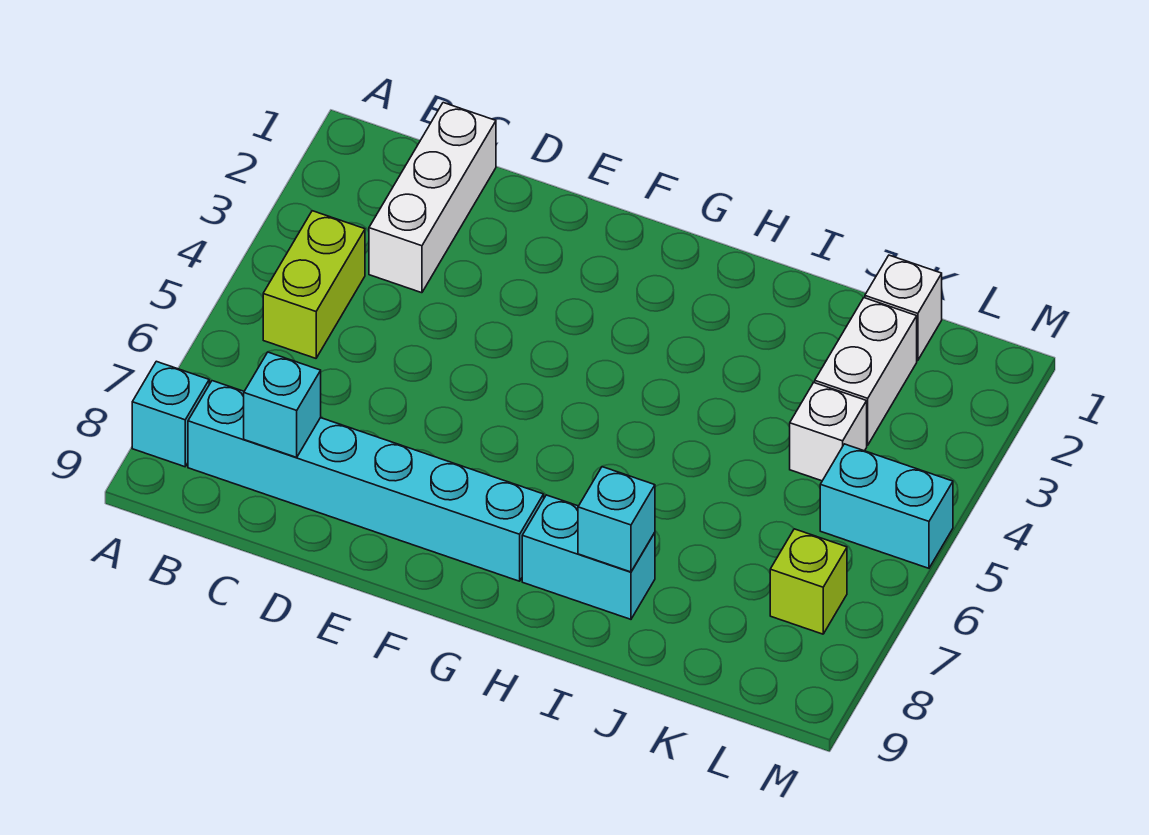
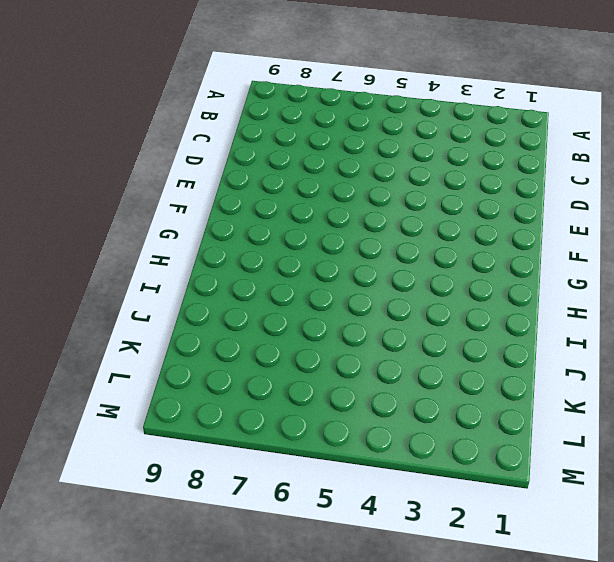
none -> cyan brick A8 level 1
none -> lime brick B4:B5 level 1
none -> cyan brick B8:G8 level 1

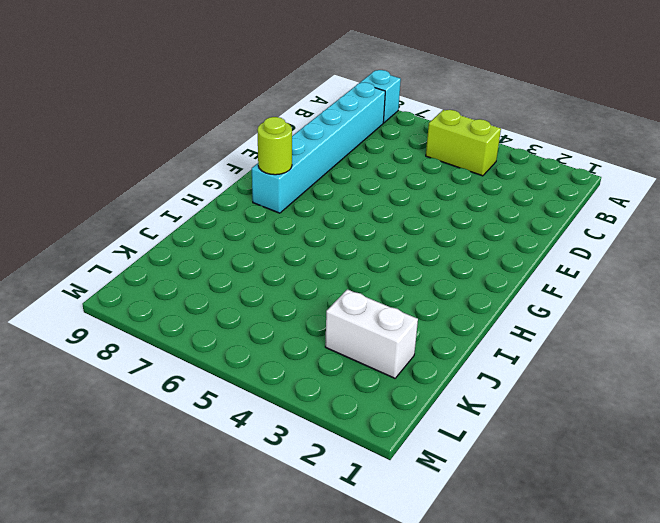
lime round brick G8 level 2 -> none
none -> white brick C1:C3 level 1
none -> cyan brick H8:I8 level 1
none -> white brick K1 level 1

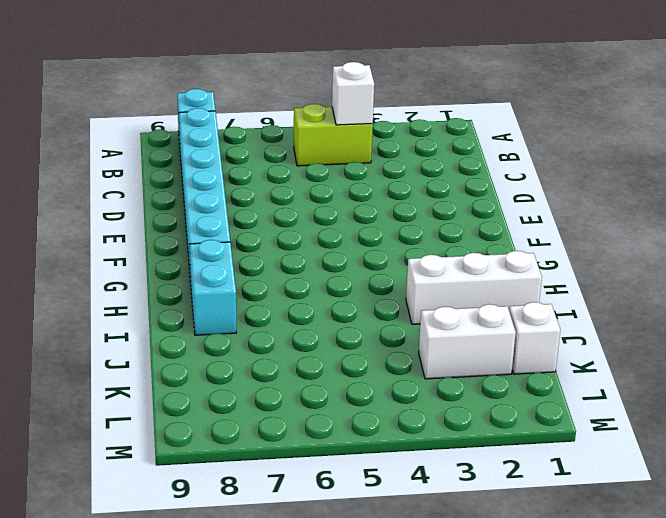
white brick B4 level 2 -> white brick K4 level 1
white brick I1:I3 level 1 -> white brick C1:C3 level 1
none -> cyan brick L5:M5 level 1
none -> lime brick L7 level 1
none -> cyan brick C8 level 2

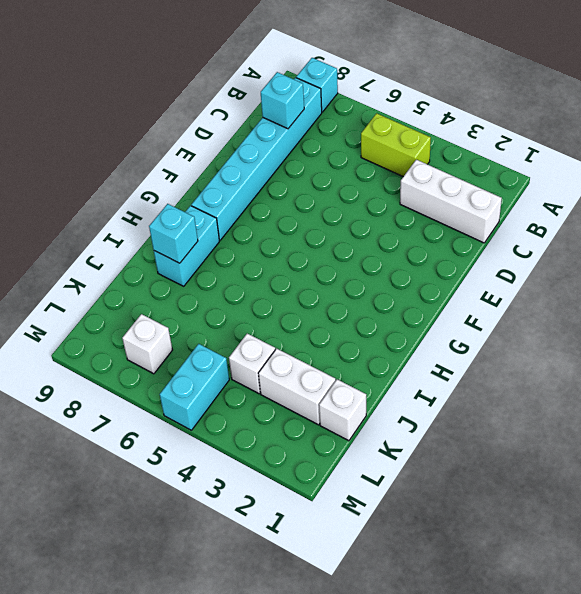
white brick L7 level 1 -> lime brick L7 level 1

